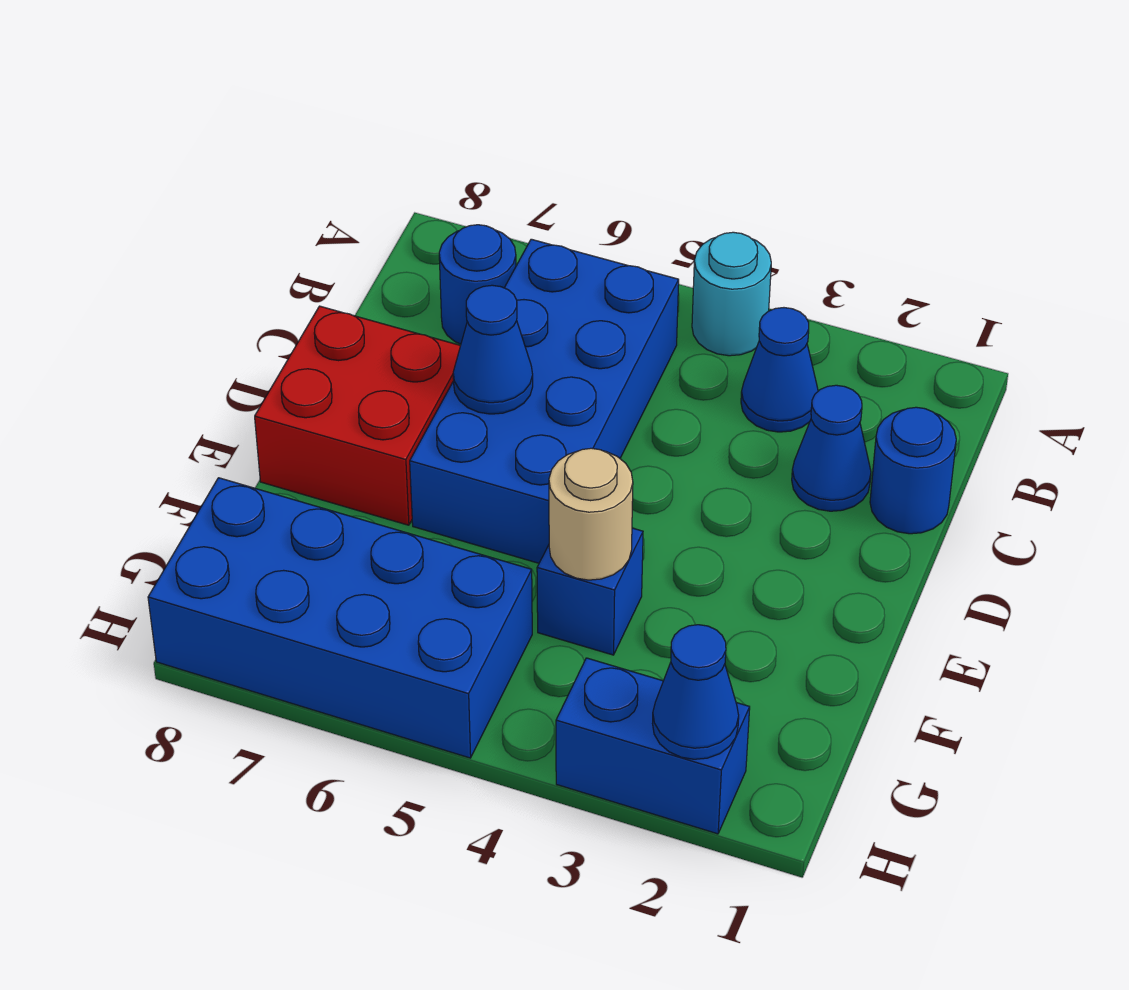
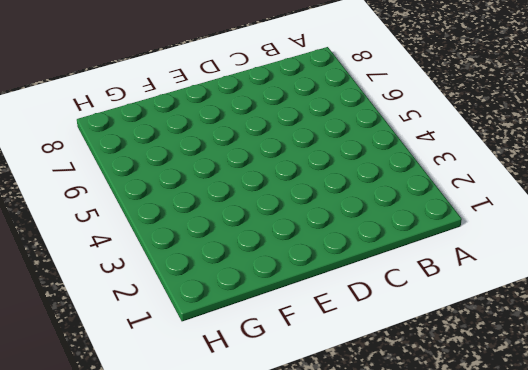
none -> cyan round brick A4 level 1
none -> blue cone B3 level 1
none -> blue brick B5:E6 level 1

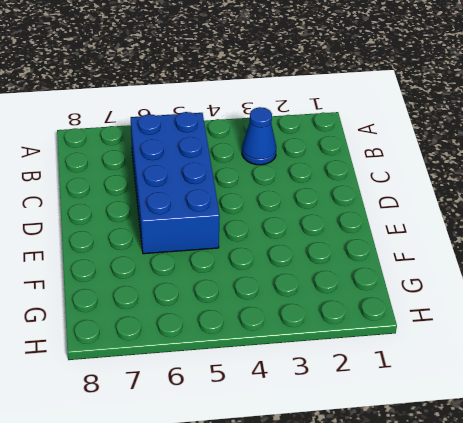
none -> cyan round brick A4 level 1
none -> blue round brick B7 level 1
none -> blue round brick C1 level 1

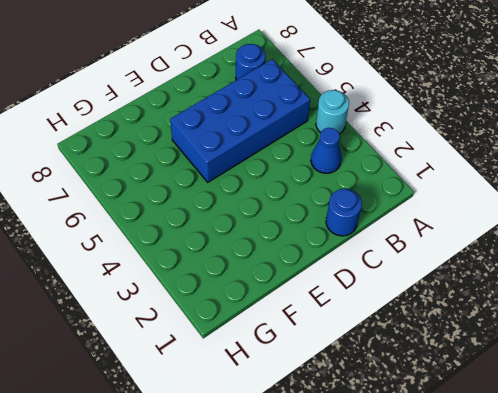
none -> blue cone C2 level 1
none -> red brick D7:E8 level 1
none -> blue brick F4 level 1

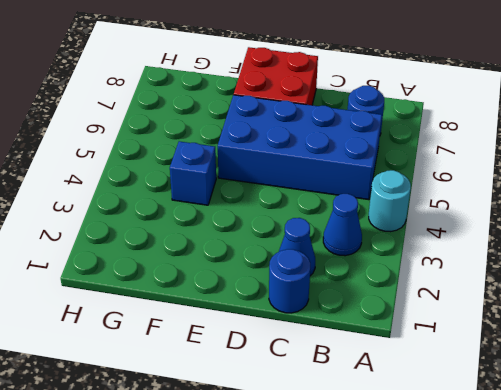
none -> blue brick G5:H8 level 1
none -> blue brick H2:H3 level 1
none -> blue cone D6 level 2

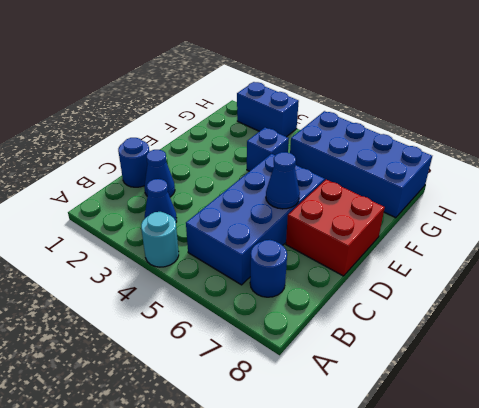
none -> tan round brick F4 level 2
none -> blue cone H2 level 2

